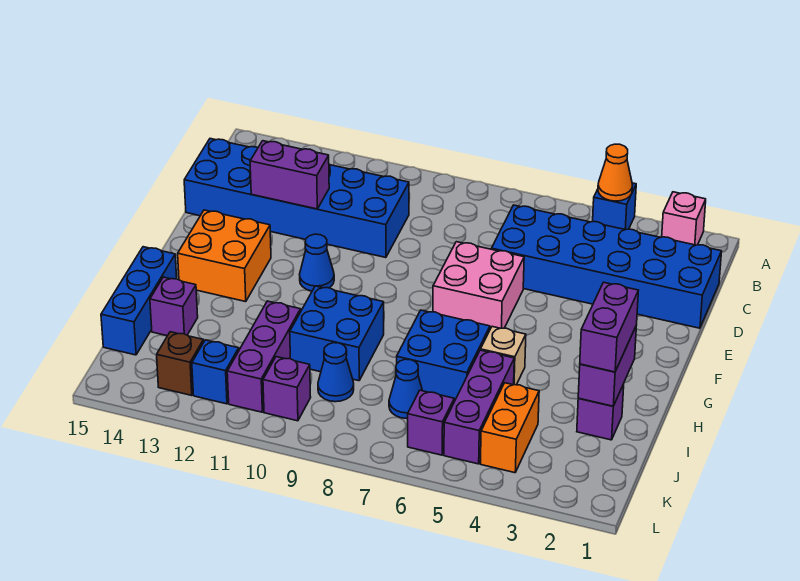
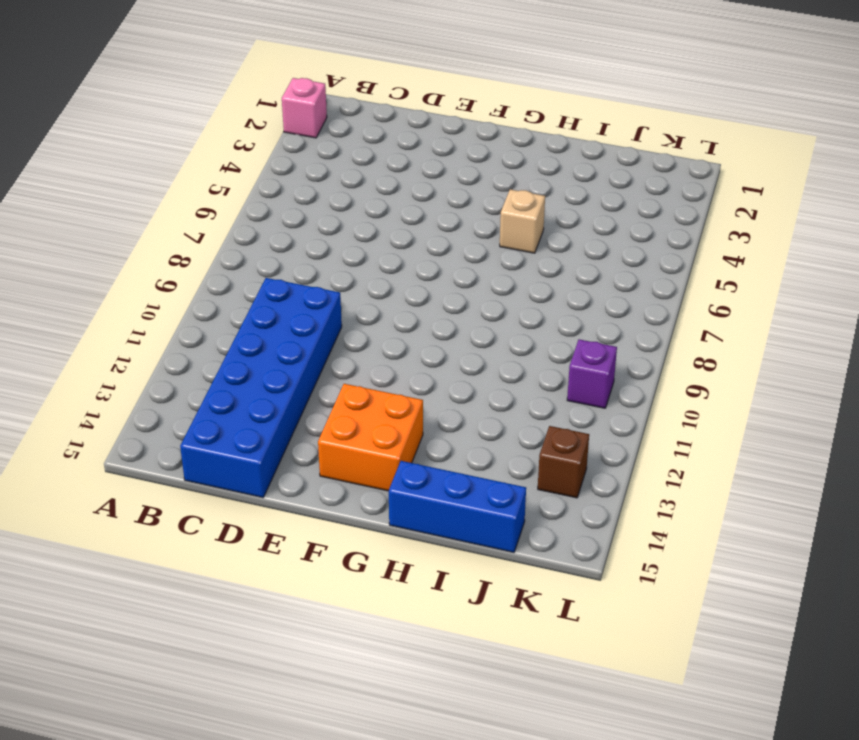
none -> blue brick A4 level 1
none -> blue brick C1:D6 level 1
none -> pink brick E6:F7 level 1

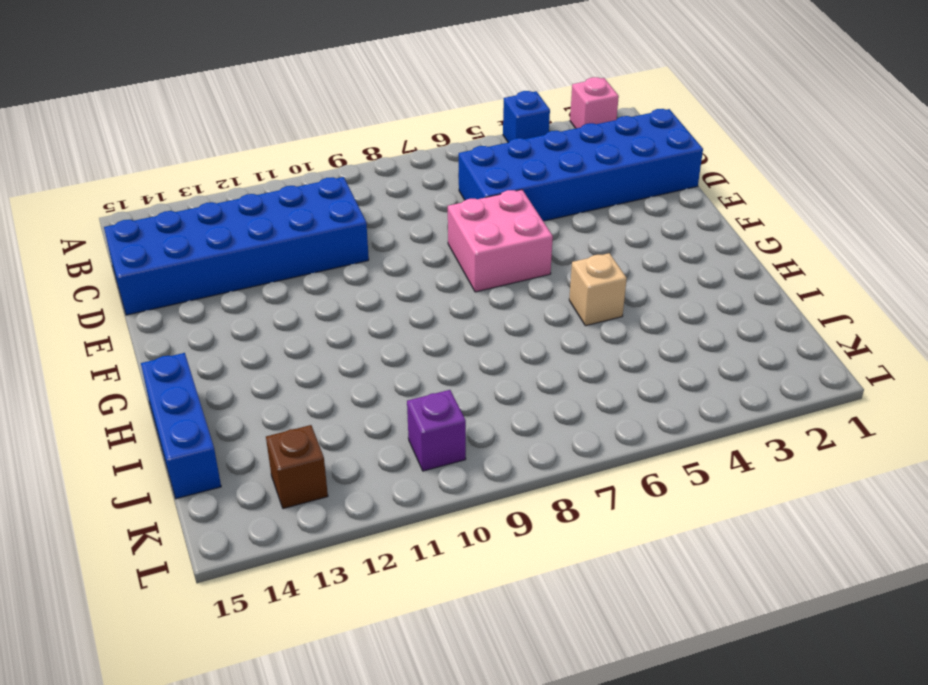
none -> blue cone F11 level 1
none -> orange brick F13:G14 level 1
none -> blue brick H6:I7 level 1

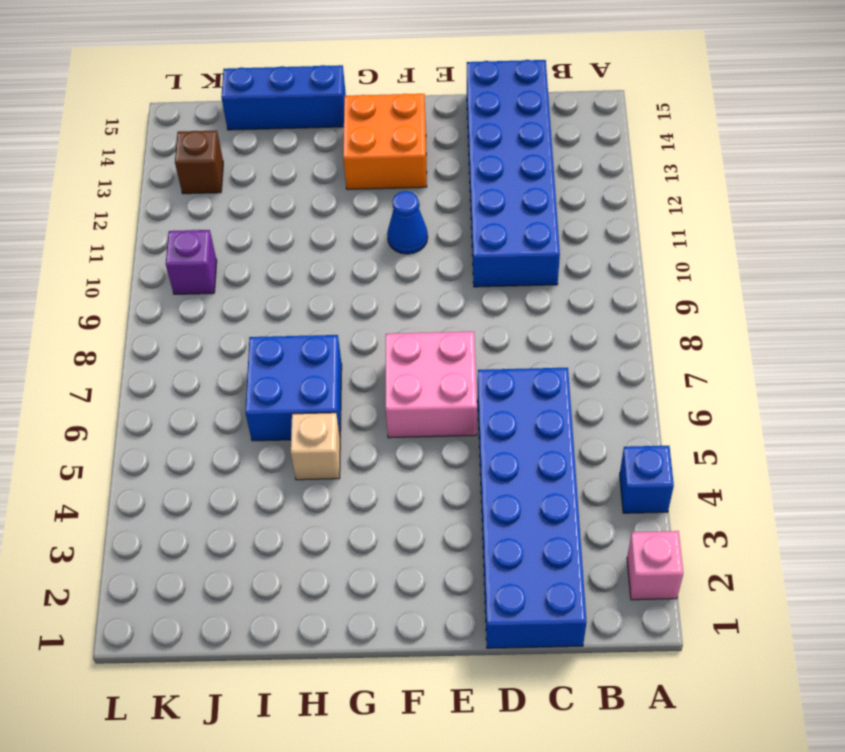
none -> blue brick H9:I10 level 1
none -> purple brick I2 level 1
none -> purple brick I5:K5 level 1

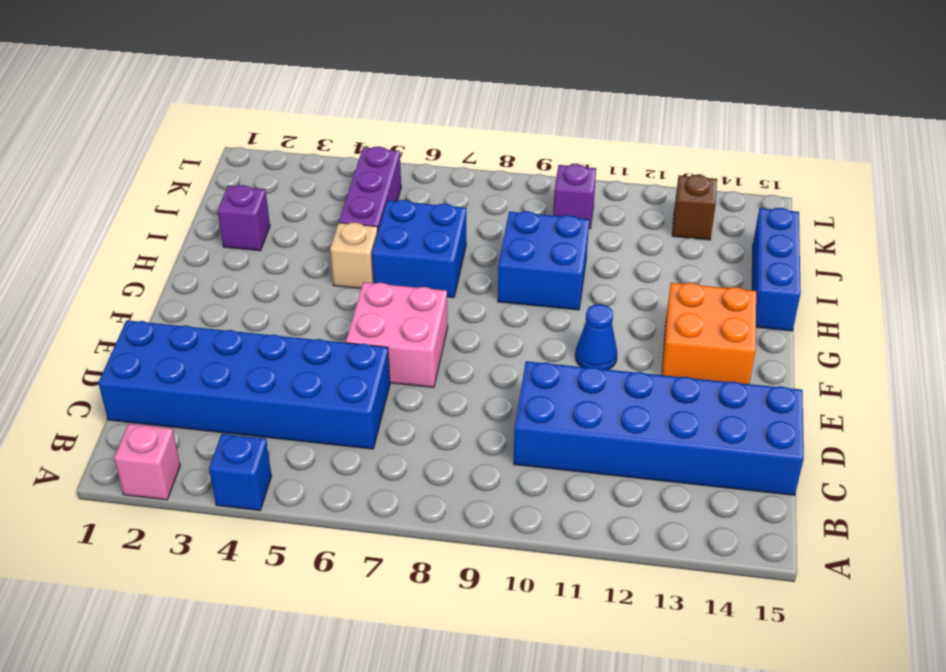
none -> purple brick I11:K11 level 1
none -> purple brick I14 level 1
none -> orange brick J4:K4 level 1

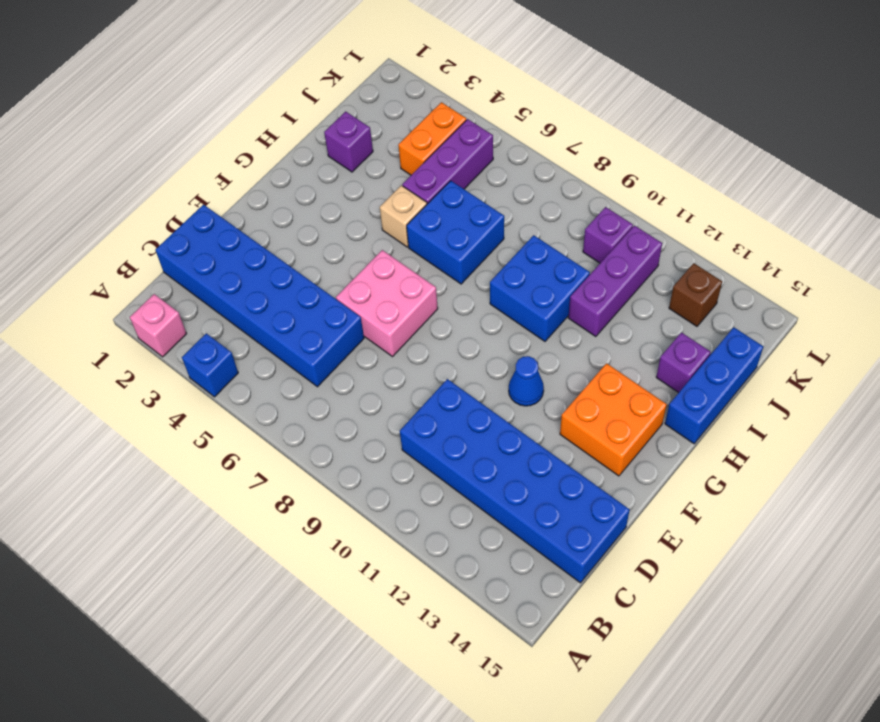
none -> blue cone J7 level 1
none -> blue cone J9 level 1
none -> purple brick K6 level 1

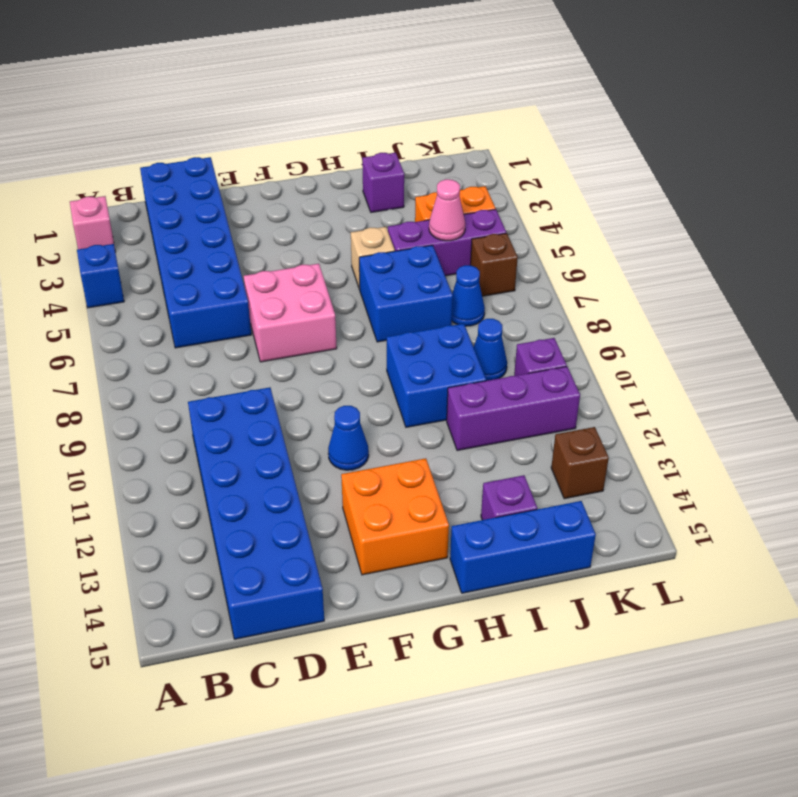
pink cone J5 level 2 -> none
brown brick K6 level 1 -> purple brick K6 level 1
none -> blue brick K12 level 1
none -> orange cone A4 level 2
none -> purple brick D12:D13 level 2

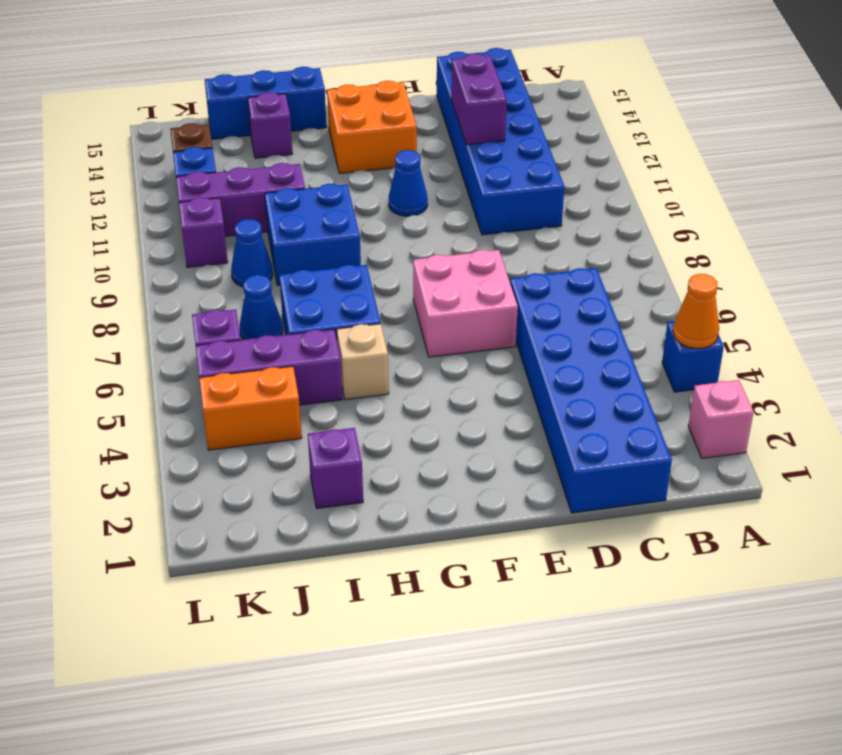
none -> purple brick H2:I2 level 2
none -> purple brick H2:I2 level 3

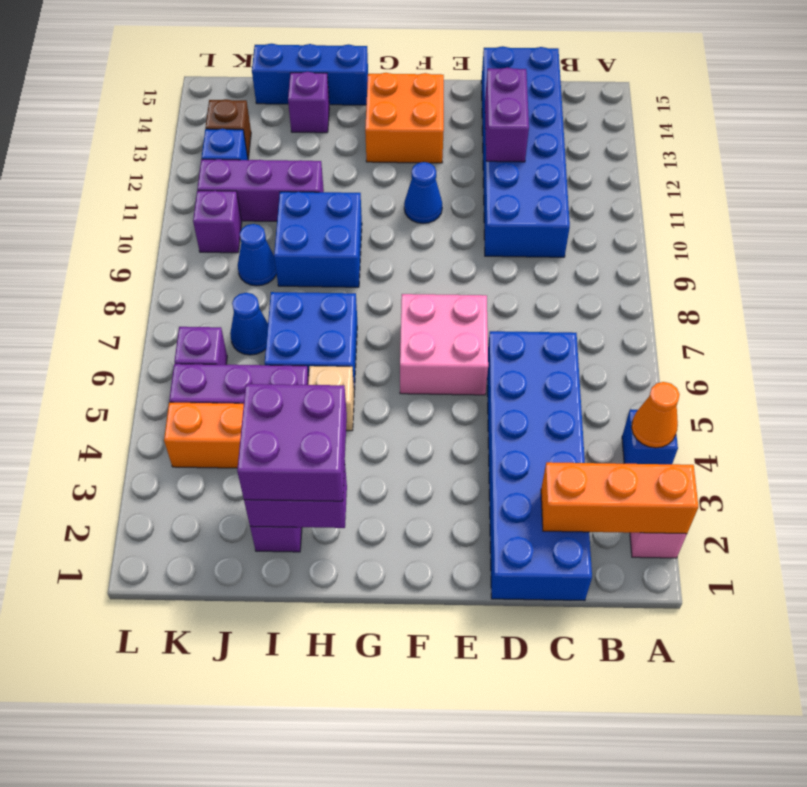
orange brick A2:C2 level 2 -> none
purple brick H2:I3 level 3 -> purple brick H2:I2 level 3

